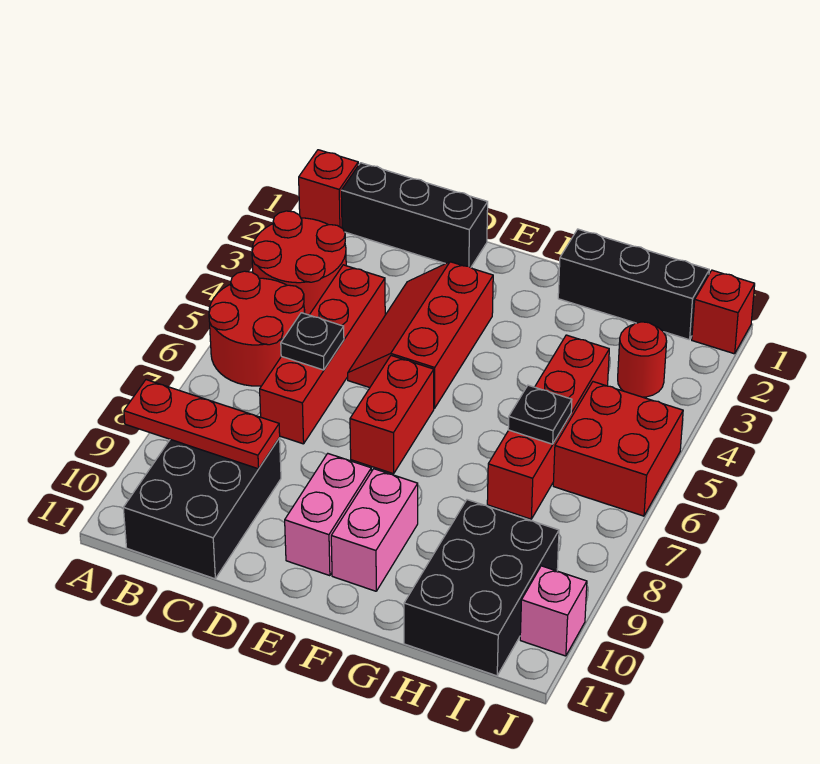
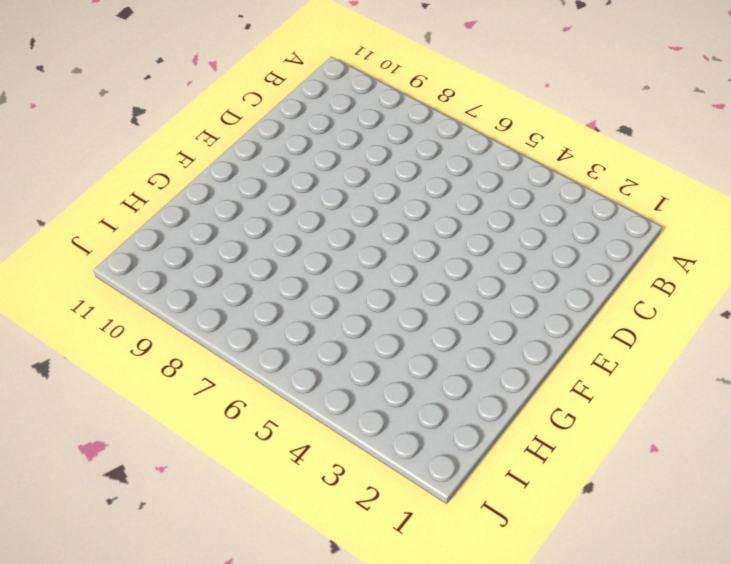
none -> red brick A1 level 1
none -> red round brick A3:B4 level 1
none -> red round brick A5:B6 level 1

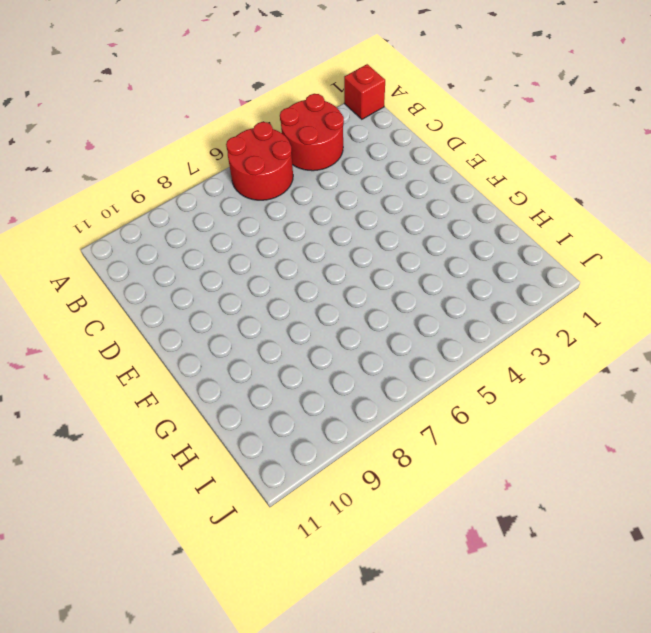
none -> black brick B1:D1 level 1
none -> black brick B9:C11 level 1
none -> red brick C4:C7 level 1

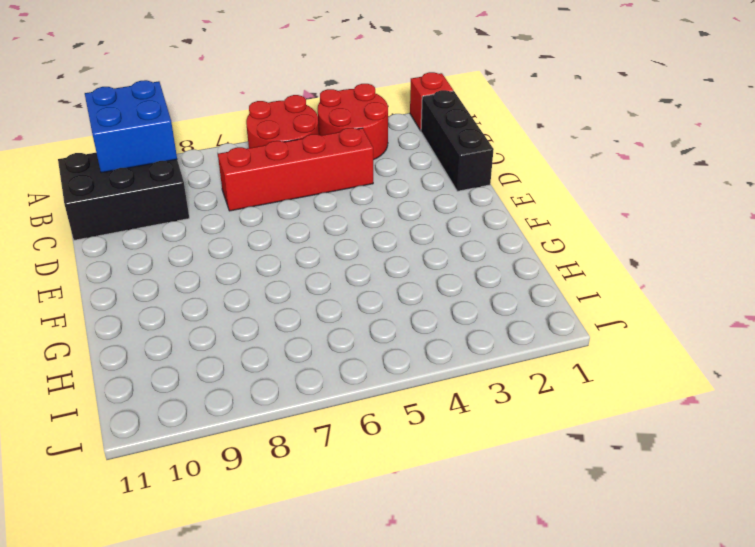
blue brick A9:B10 level 2 -> red plate A9:C9 level 2
none -> red slope D3:E5 level 1 top E
none -> red brick E6:E7 level 1
none -> pink brick E9:E10 level 1

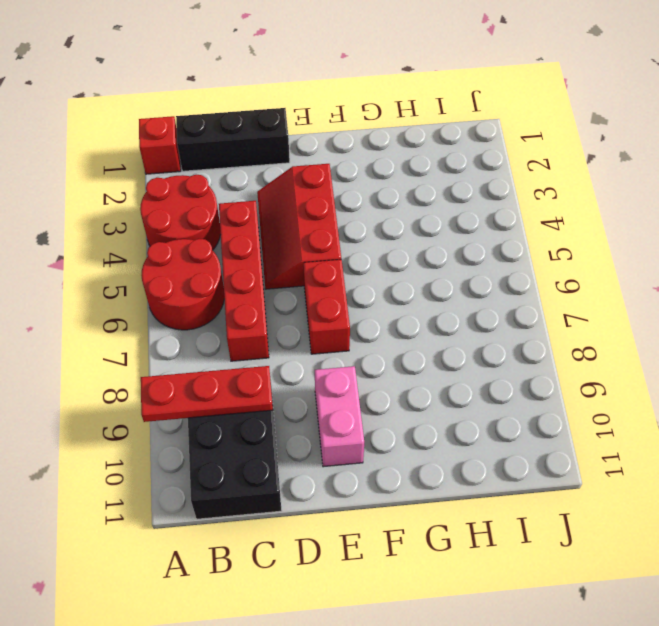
none -> pink brick F9:F10 level 1
none -> black brick G1:I1 level 1
none -> red brick H4:H7 level 1

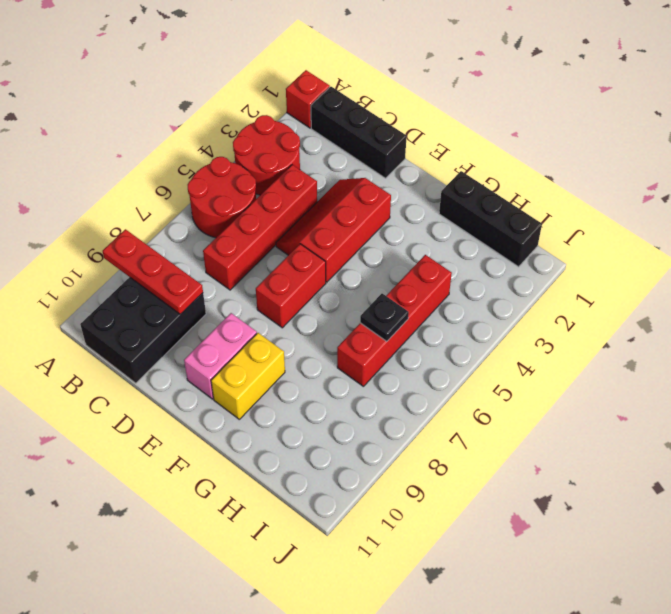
yellow brick F9:F10 level 1 -> pink brick F9:F10 level 1
none -> black brick H9:I11 level 1
none -> red round brick I3 level 1
none -> red brick I5:J6 level 1

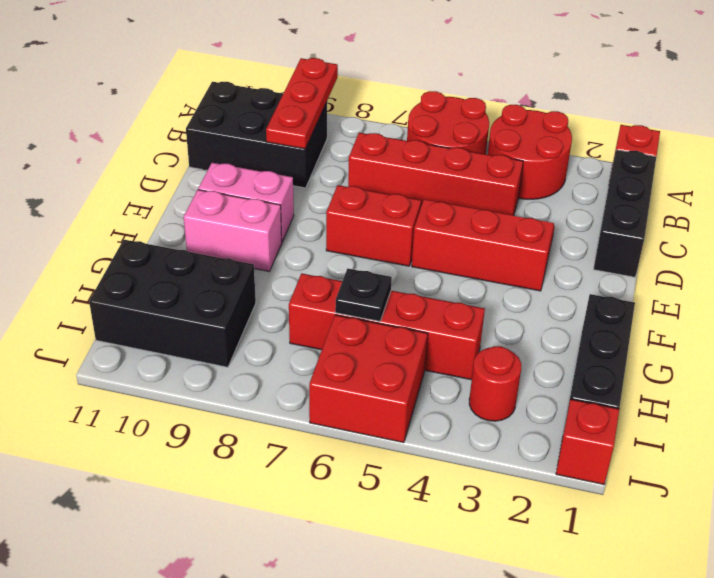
none -> pink brick J10 level 1
none -> black plate C6 level 2

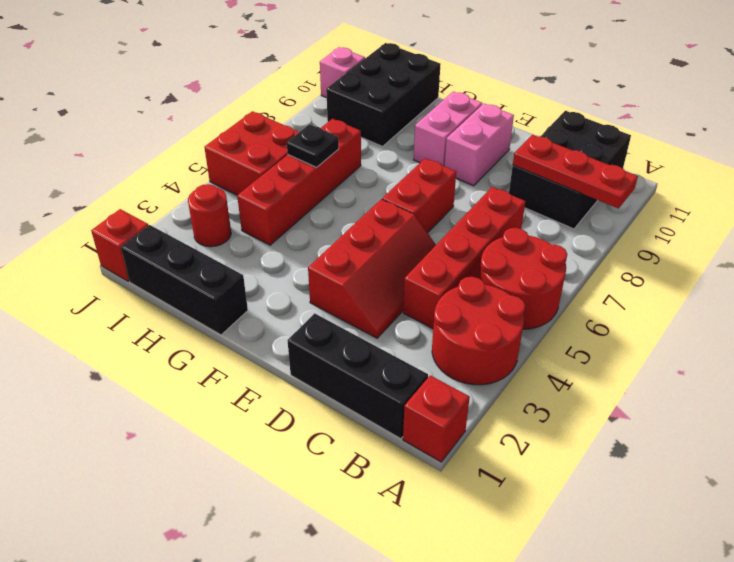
none -> black plate C6 level 2

